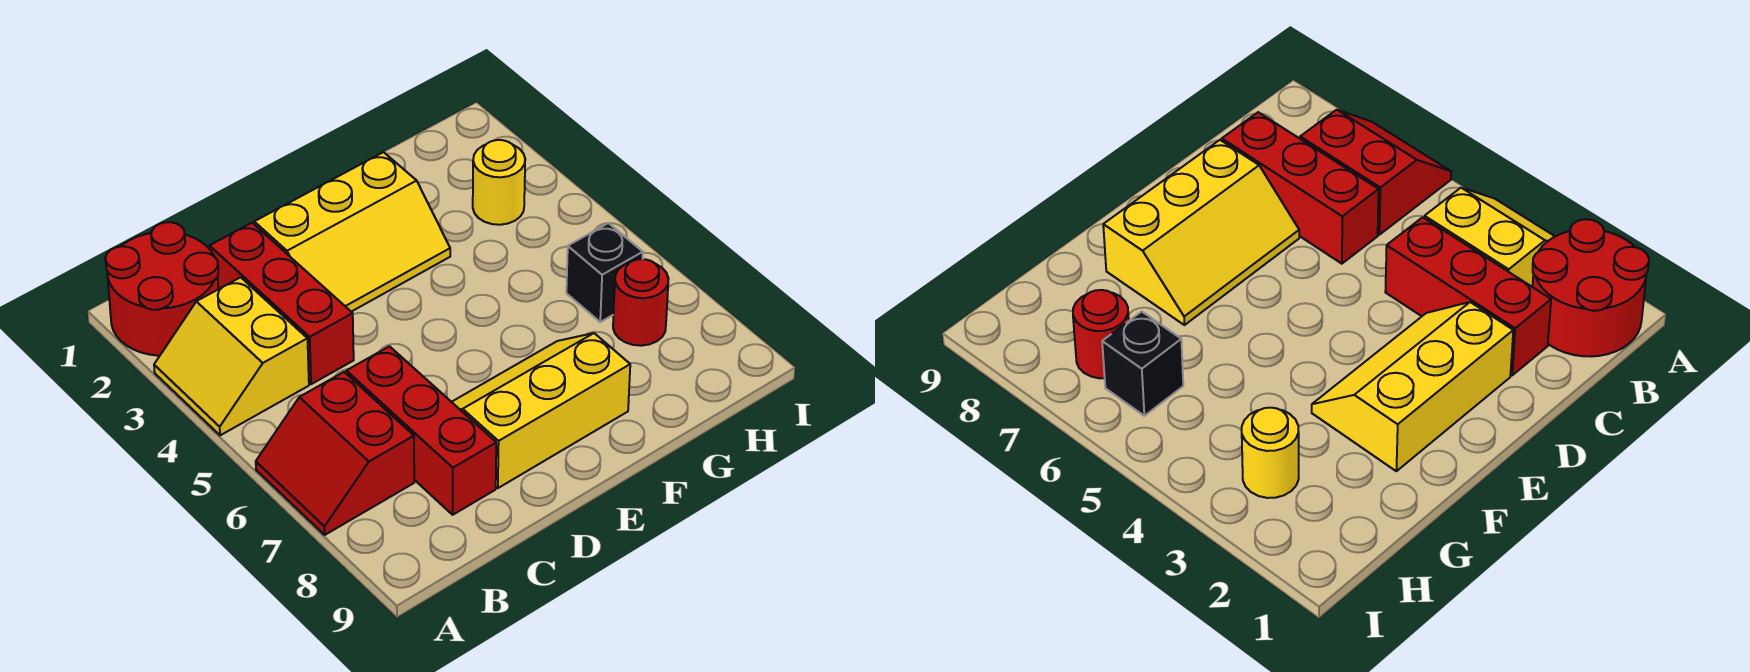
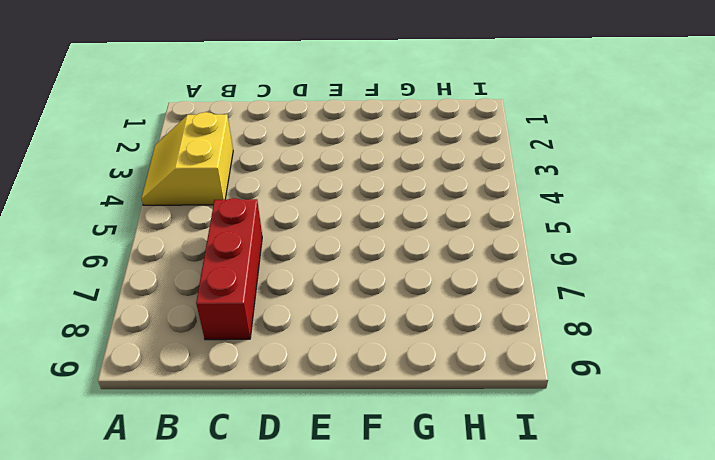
none -> red round brick A1:B2 level 1
none -> red slope A6:B7 level 1 top B

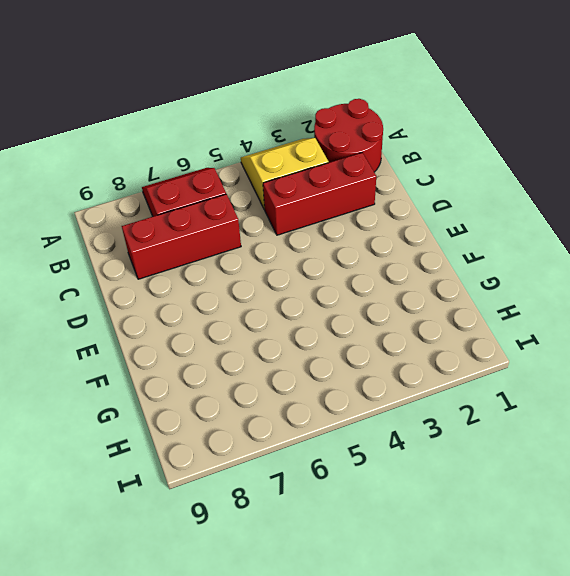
none -> yellow slope D2:F3 level 1 top 2
none -> yellow slope D7:F8 level 1 top 8

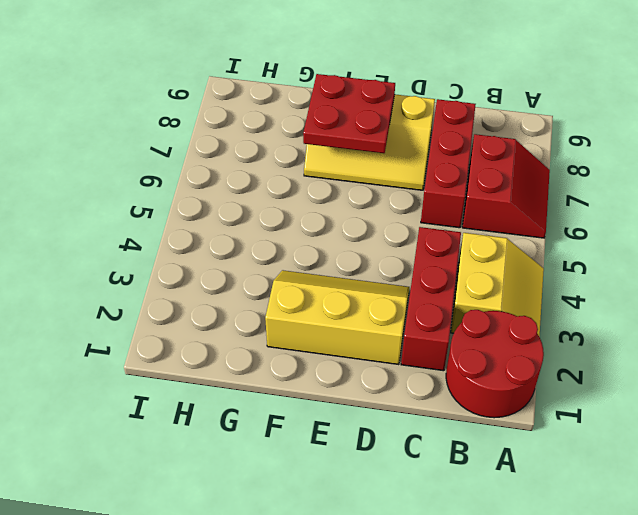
red plate E7:F8 level 2 -> none
none -> yellow round brick H3 level 1
none -> black brick H6 level 1

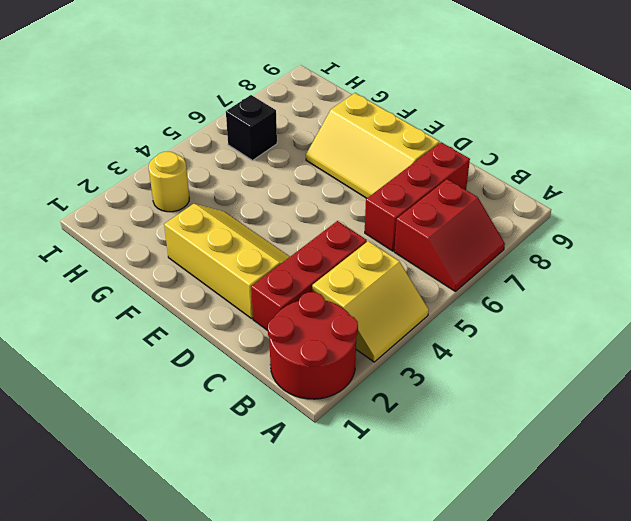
none -> red round brick H7 level 1

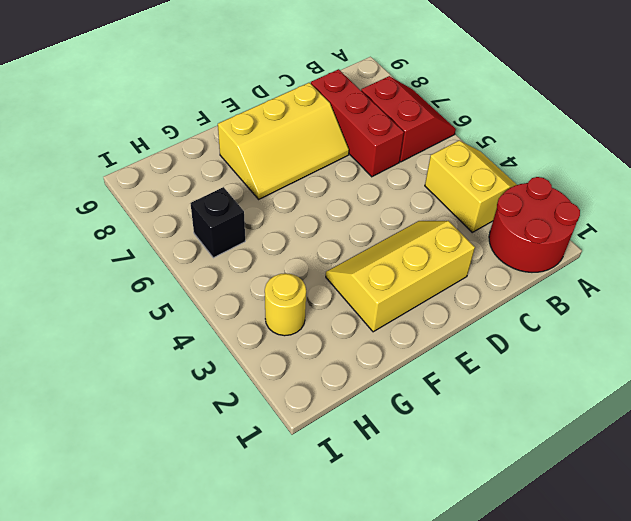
none -> red brick C2:C4 level 1
none -> red round brick H7 level 1

